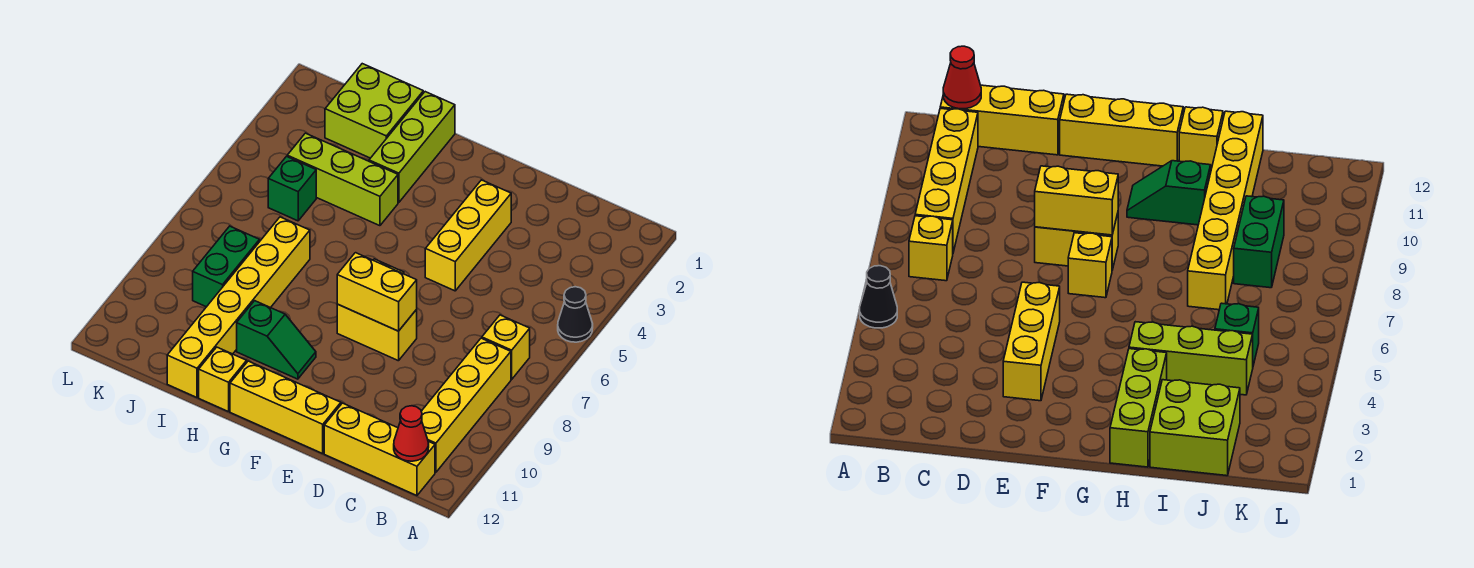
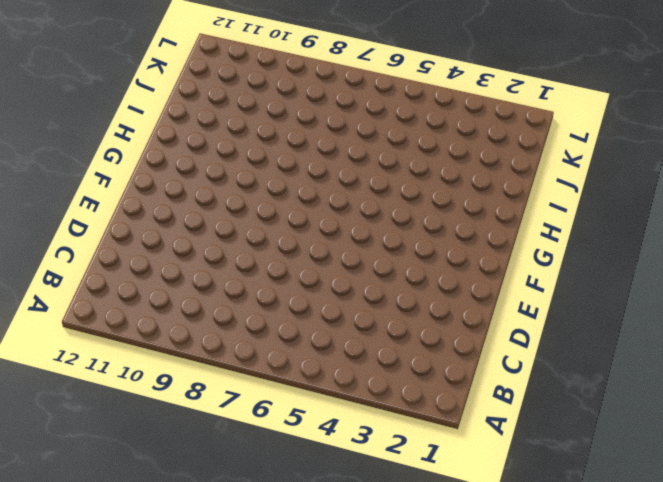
none -> black cone A5 level 1
none -> yellow brick B7 level 1
none -> yellow brick B8:B11 level 1

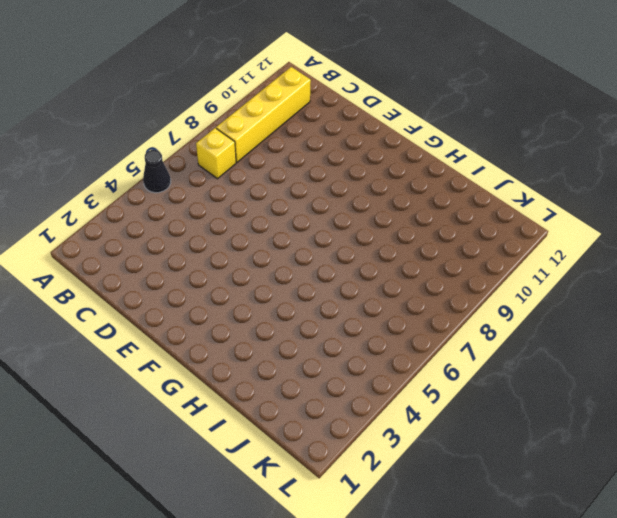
none -> yellow brick B12:D12 level 1
none -> yellow brick E3:E5 level 1
none -> yellow brick E8:F8 level 1

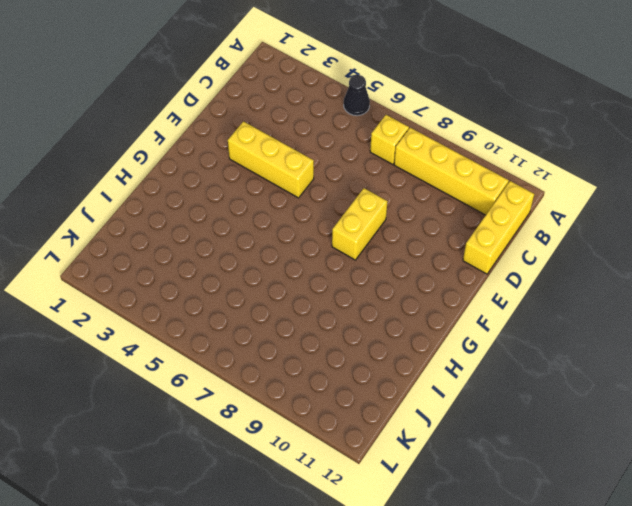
none -> yellow brick E12:G12 level 1
none -> yellow brick F7 level 1
none -> green slope G10:H10 level 1 top H

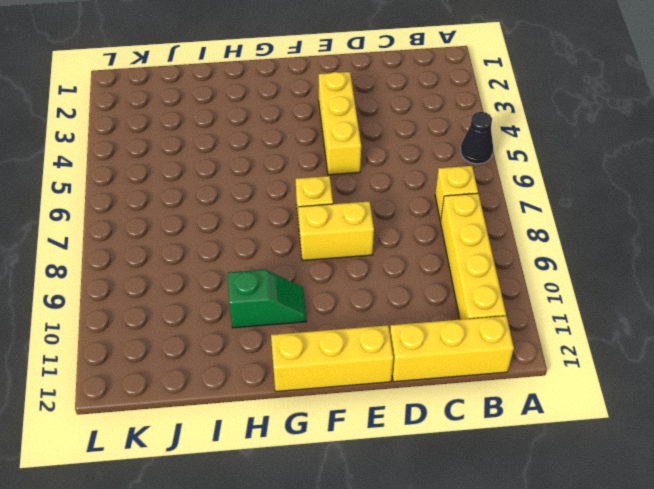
none -> lime brick H1:H3 level 1
none -> lime brick H4:J4 level 1
none -> yellow brick H12 level 1

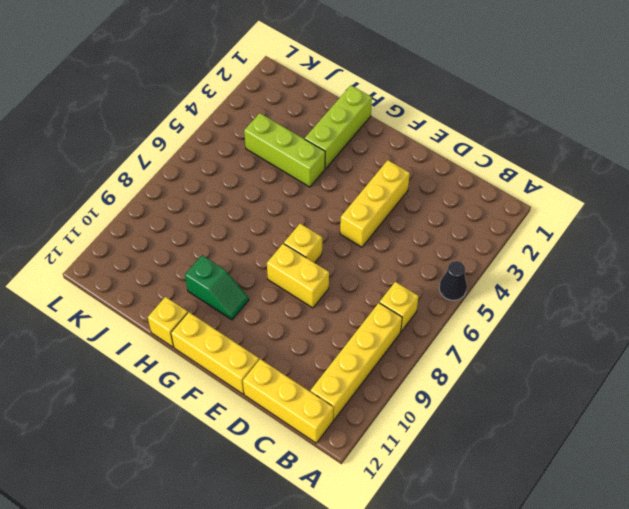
none -> lime brick I1:J2 level 1
none -> yellow brick I7:I12 level 1
none -> green brick J5 level 1

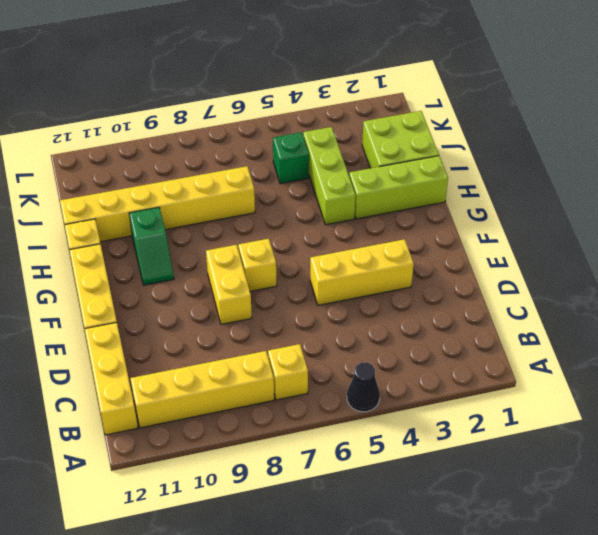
none -> green brick J8:J9 level 1
none -> red cone B12 level 2
none -> yellow brick E8:F8 level 2

